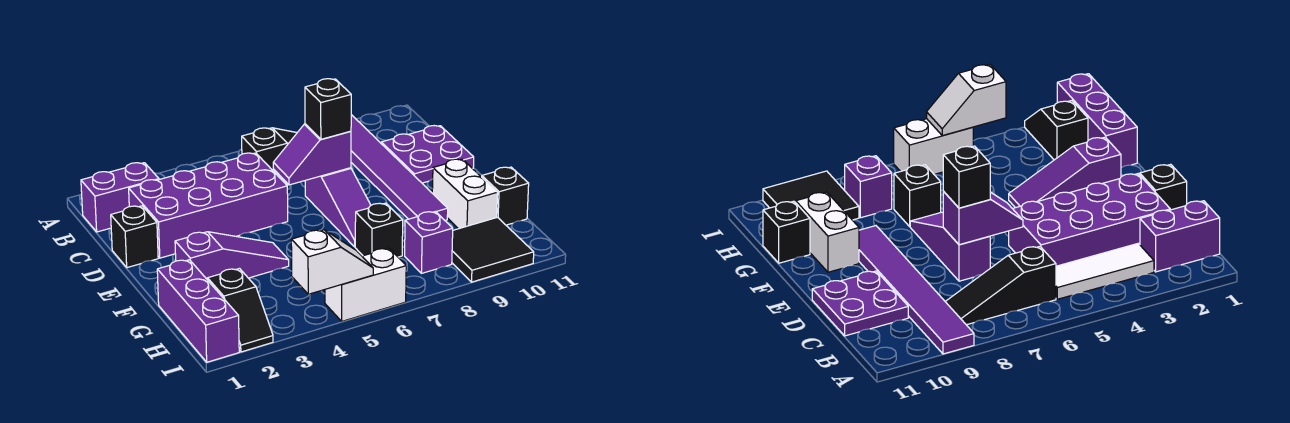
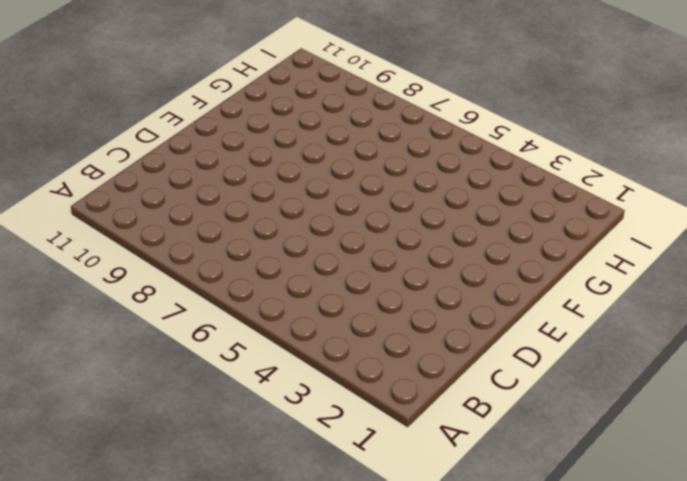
none -> purple tile A9:F9 level 1
none -> purple brick B1:B2 level 1
none -> white tile B3:B5 level 1

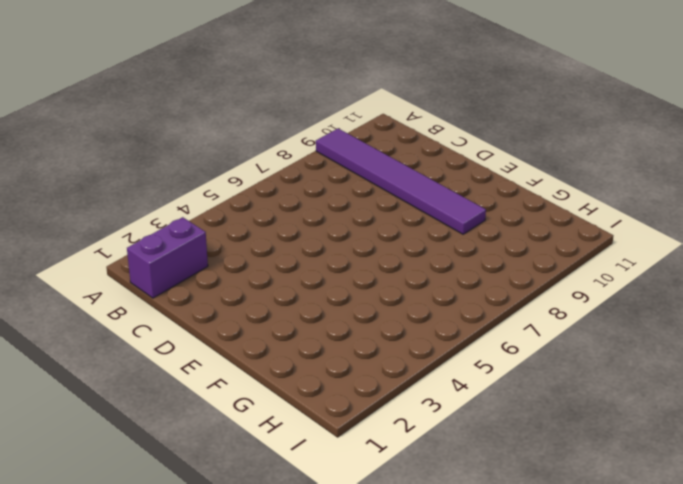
none -> white tile B3:B5 level 1
none -> black slope B6:B8 level 1 top 6
none -> purple brick C2:D5 level 1

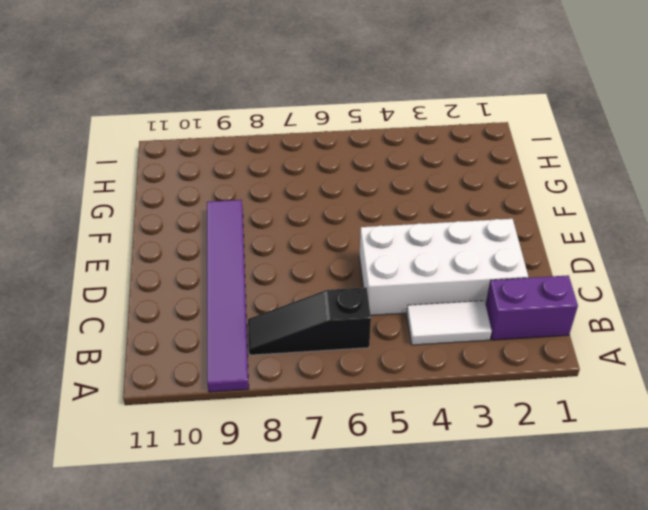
white tile B3:B4 level 1 -> white tile B3:B5 level 1
white brick C2:D5 level 1 -> purple brick C2:D5 level 1
none -> purple plate C10:D11 level 1
none -> black brick D1 level 1
none -> purple slope D7:F7 level 1 top D

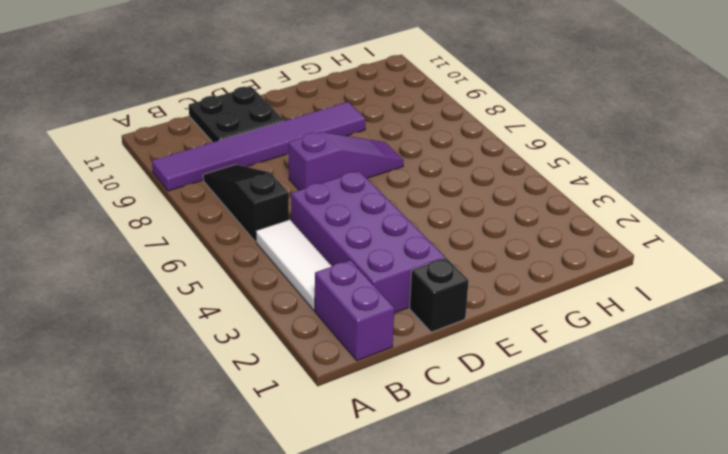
black plate C10:D11 level 1 -> purple plate C10:D11 level 1
none -> purple slope F2:F4 level 1 top 2
none -> white brick F10:G10 level 1
none -> purple brick G1:I1 level 1

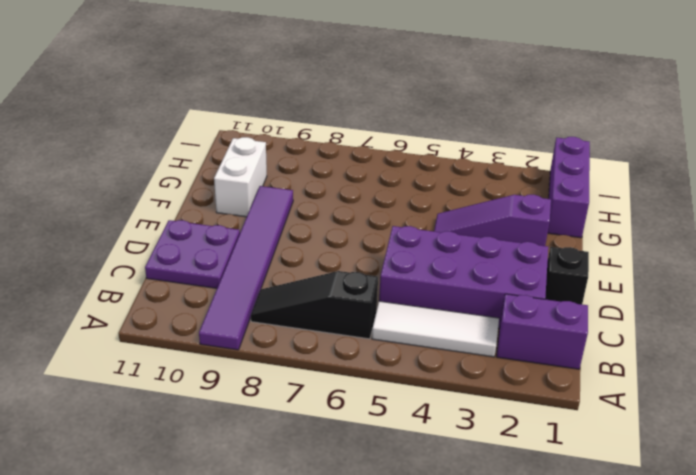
none -> purple slope D7:F7 level 1 top D
none -> black brick G7 level 1
none -> black brick G11 level 1

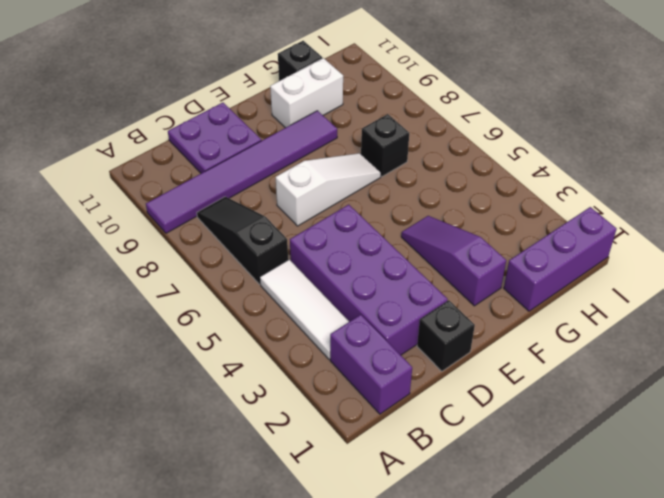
white slope D7:F7 level 1 top D -> purple slope D7:F7 level 1 top D
none -> black slope H2:I2 level 1 top H
none -> purple brick H8 level 1
none -> black tile H9:I10 level 1

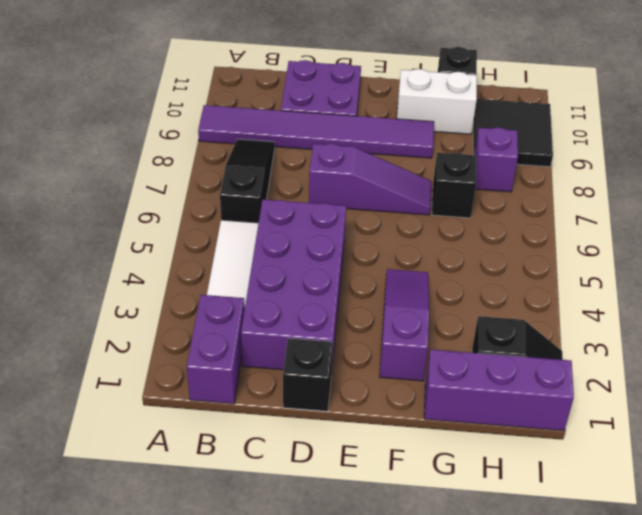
none -> white brick I5:I6 level 1
none -> purple slope D6:D7 level 2 top 7
none -> white slope I4:I5 level 2 top 4

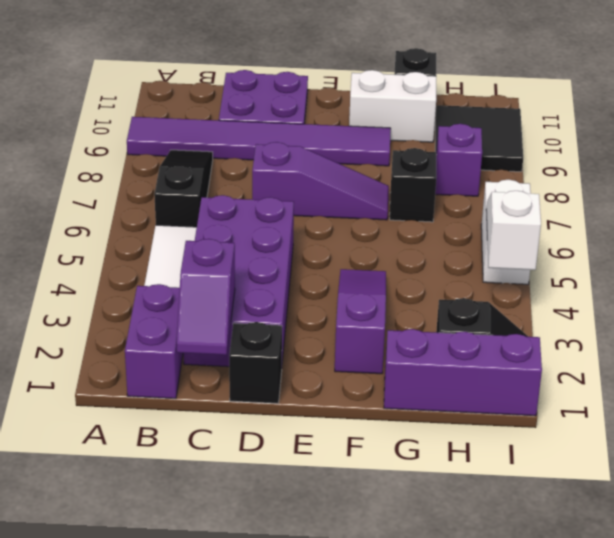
purple slope C1:C2 level 2 top 2 -> purple slope D6:D7 level 2 top 7
none -> black brick D7 level 3

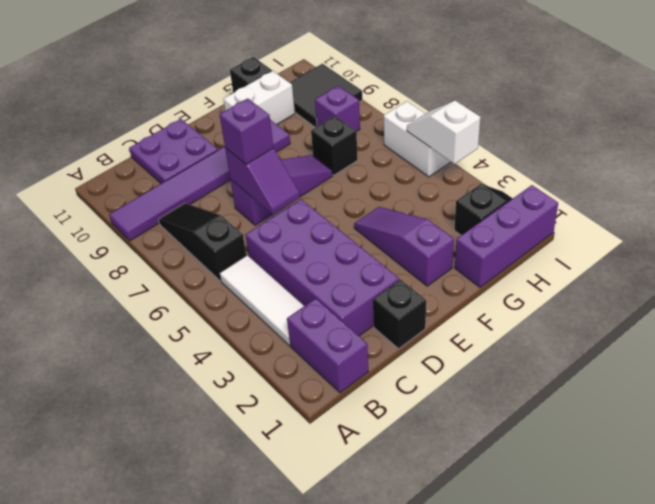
purple brick D7 level 3 -> black brick D7 level 3

